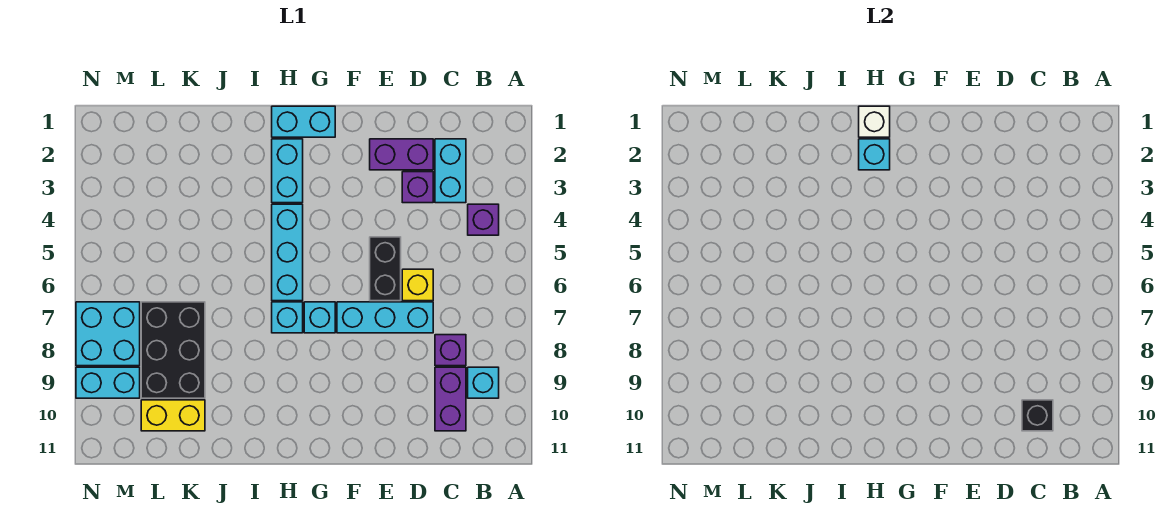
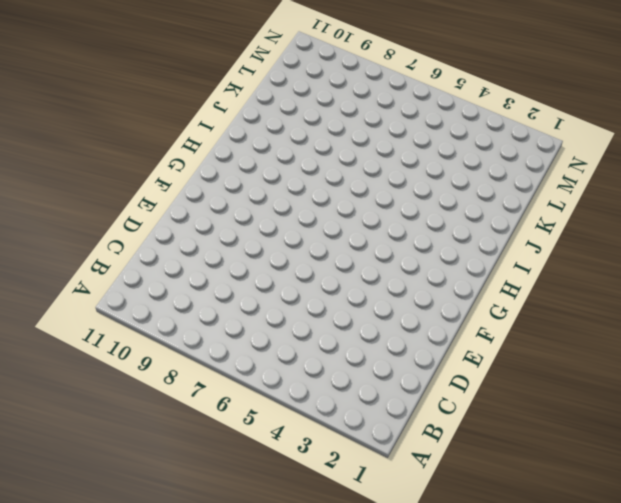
none -> purple brick B4 level 1
none -> cyan brick B9 level 1
none -> cyan brick C2:C3 level 1

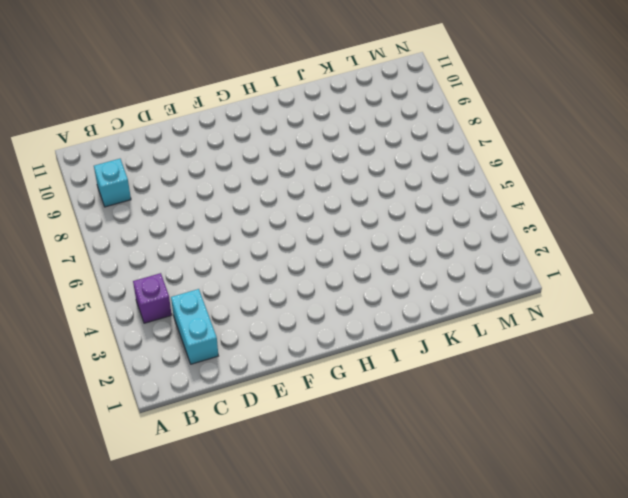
none -> purple brick C8 level 1
none -> purple brick C9:C10 level 1
none -> purple brick D2:E2 level 1

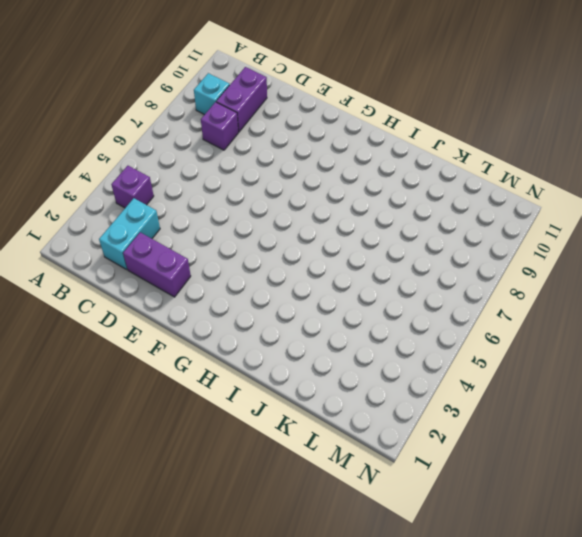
none -> purple brick D3 level 1
none -> yellow brick D6 level 1
none -> cyan brick D7:F7 level 1

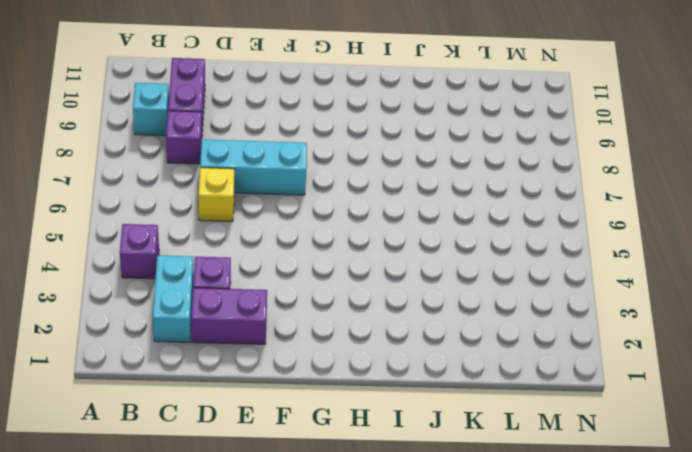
none -> black brick E5:E6 level 1
none -> cyan brick G1:H1 level 1
none -> cyan brick G7 level 1

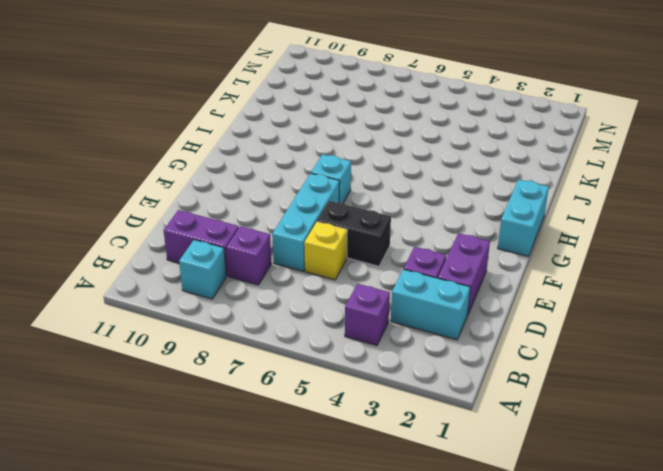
none -> cyan brick H2:H3 level 1
none -> cyan brick H4:H6 level 1
none -> cyan brick H7 level 1

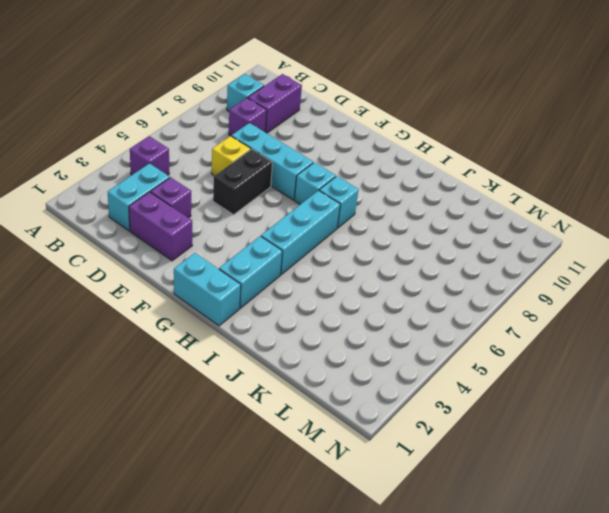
none -> black brick K7:L9 level 1
none -> yellow brick K10:L10 level 1
none -> cyan brick M7:N8 level 1

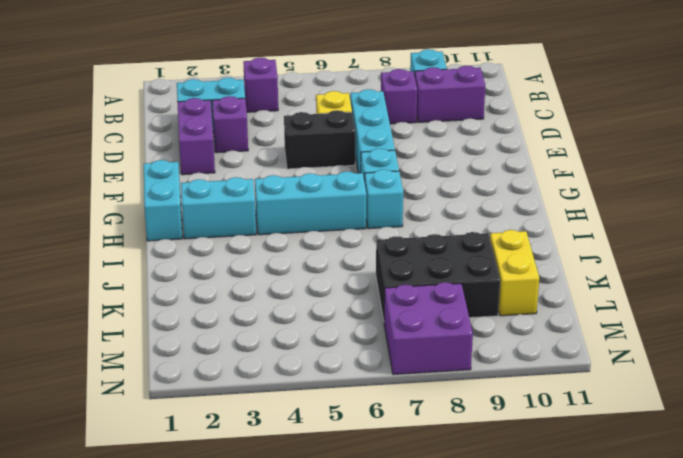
purple brick M7:N8 level 1 -> cyan brick M7:N8 level 1
none -> cyan brick M9:N9 level 1
none -> black brick C10 level 2
none -> white brick H1 level 2

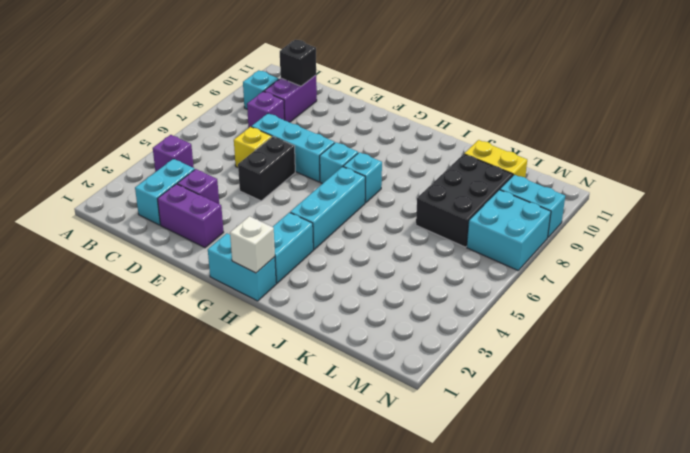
none -> cyan brick H2 level 2

